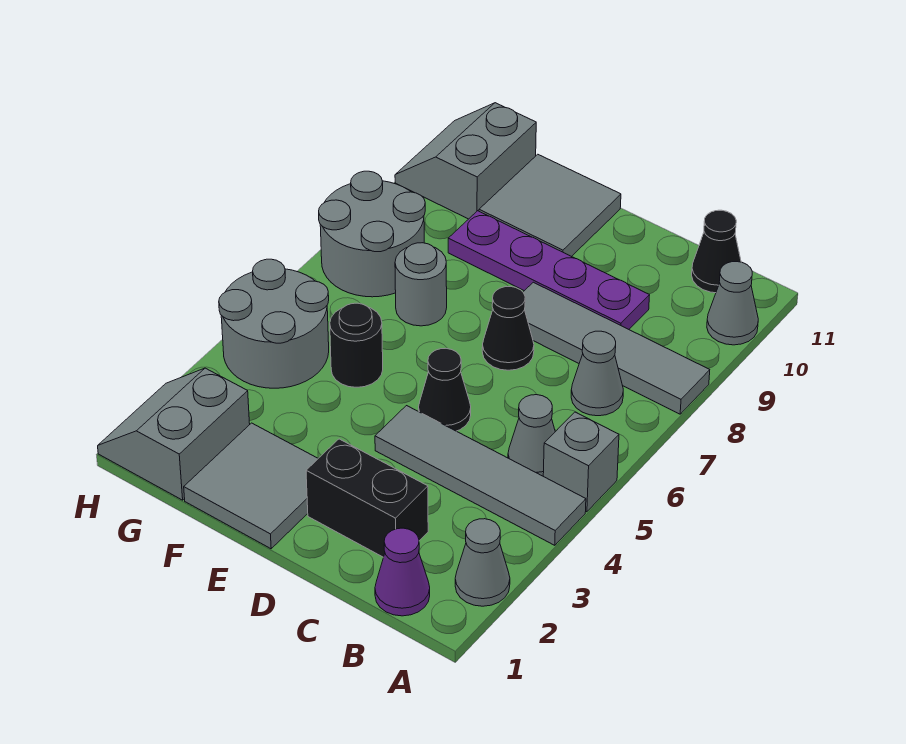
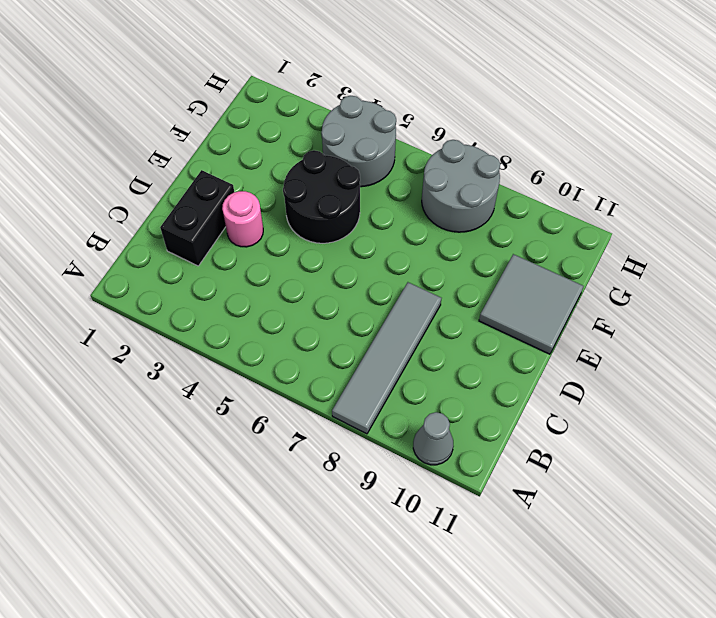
pink round brick D3 level 1 -> none
black round brick E4:F5 level 1 -> black round brick F5 level 1
none -> grey cone A2 level 1
none -> grey tile A4:D4 level 1
none -> grey brick A5 level 1

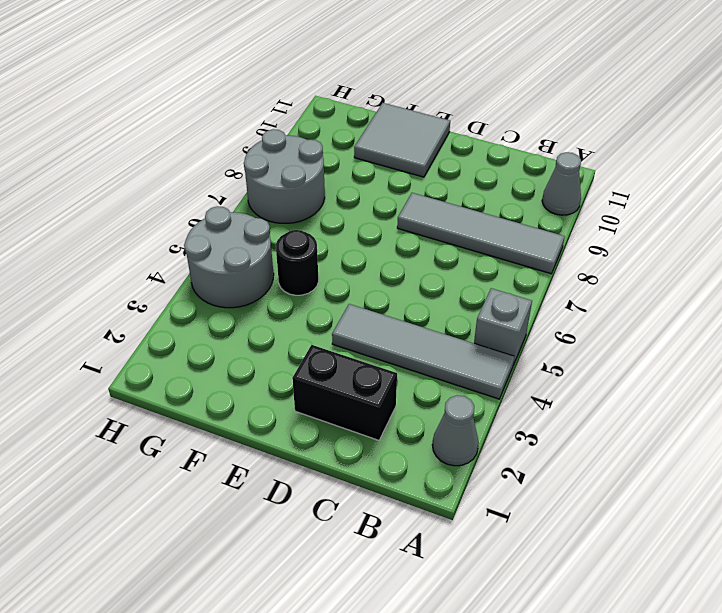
none -> purple cone B1 level 1
none -> grey cone B5 level 1
none -> grey cone B7 level 1

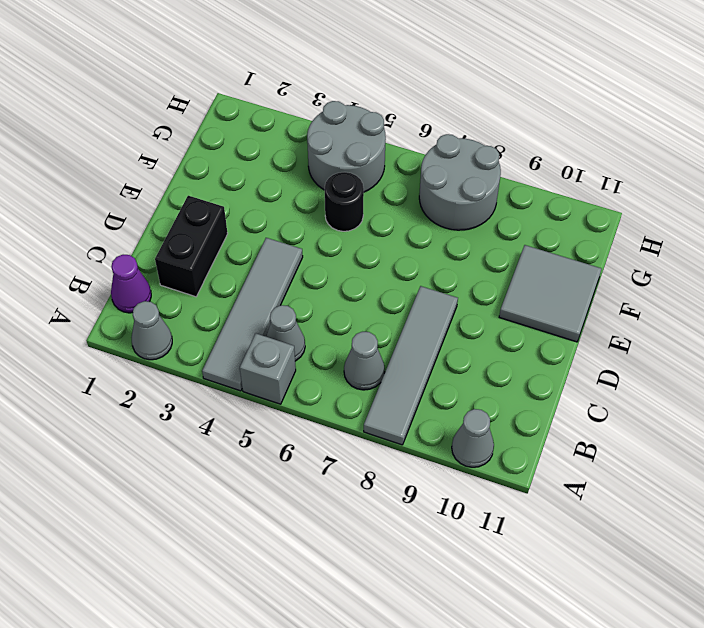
none -> black cone B11 level 1
none -> purple plate C9:F9 level 1
none -> black cone D5 level 1

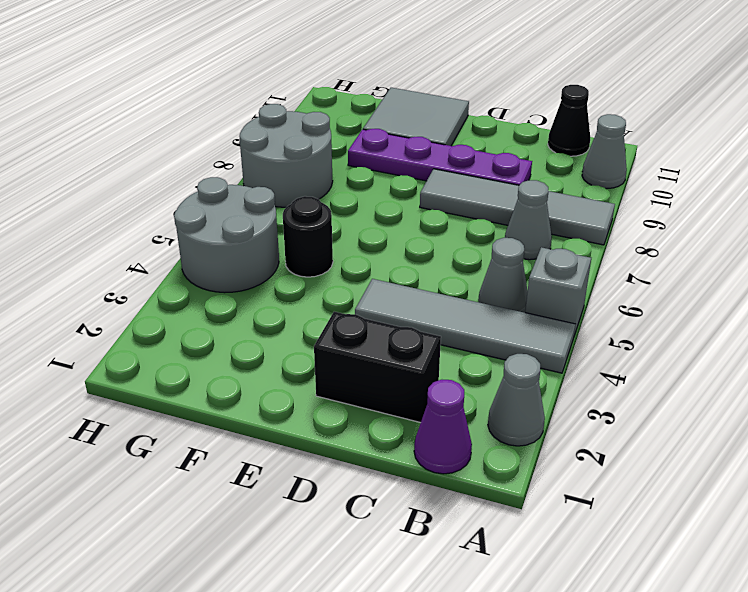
none -> black cone D5 level 1
none -> black cone D7 level 1
none -> grey tile E1:F2 level 1

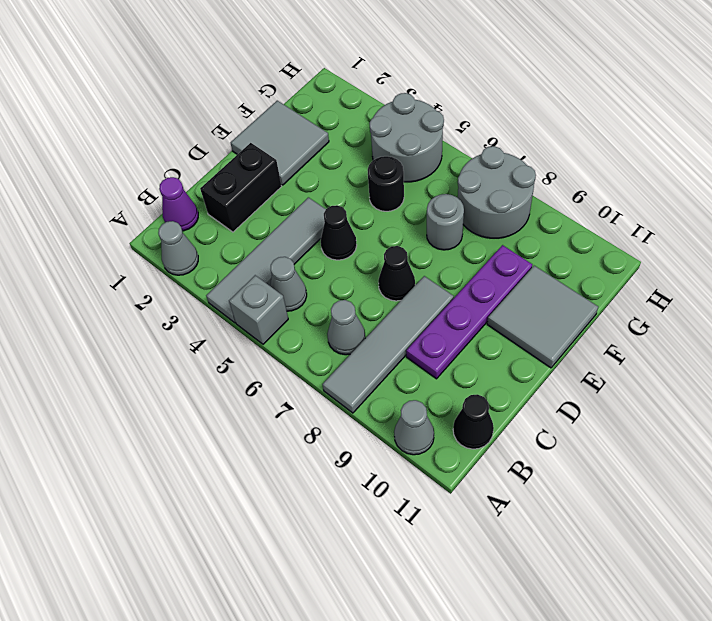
none -> grey slope G1:H2 level 1 top G
none -> grey slope G10:H11 level 1 top G

